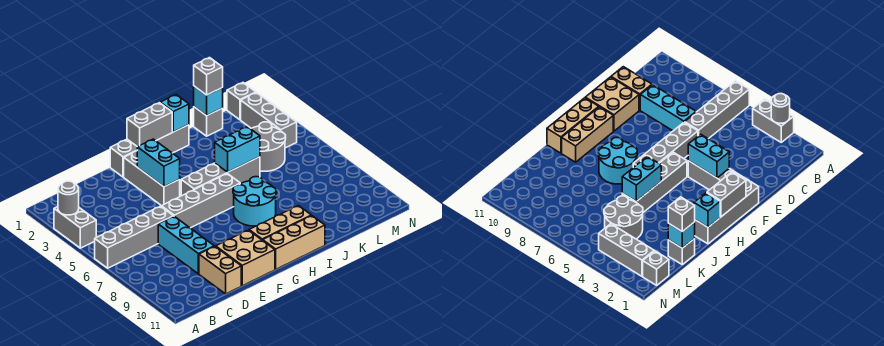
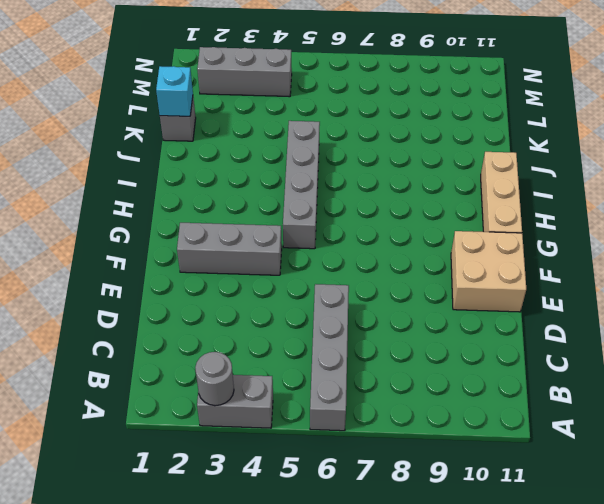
none -> cyan brick D7:D9 level 1
none -> tan brick D10:D11 level 1
none -> grey brick E6:H6 level 1

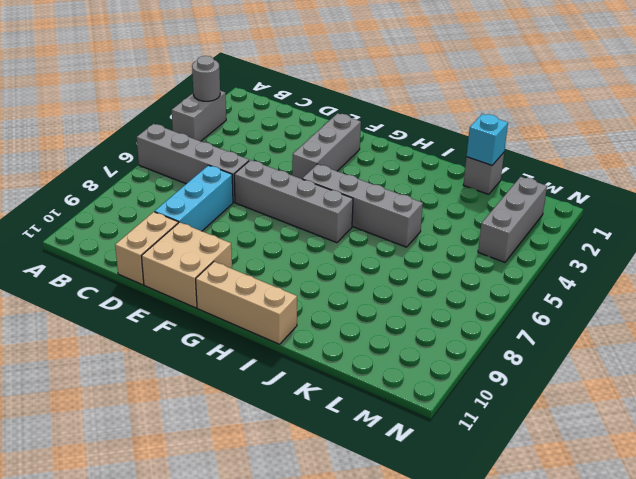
none -> grey brick F1:I1 level 1
none -> tan brick G10:I10 level 1
none -> cyan round brick H7:I8 level 1

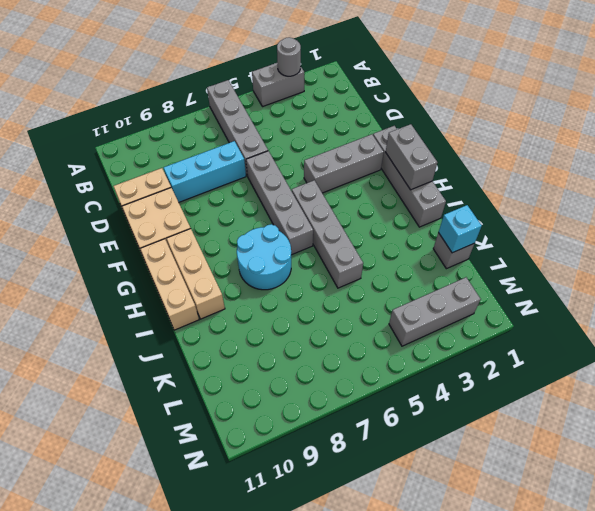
none -> grey round brick K4:L5 level 1
none -> grey brick M1 level 1
none -> cyan brick F3:F4 level 2

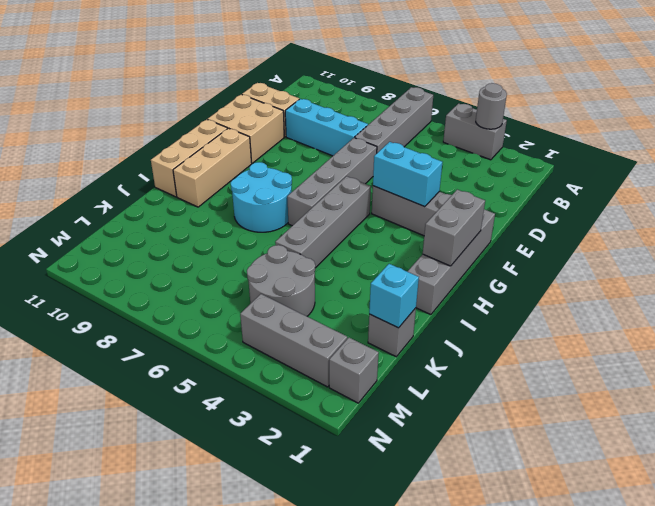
none -> cyan brick I1 level 2
none -> cyan brick I5:J5 level 2
none -> grey brick K1 level 3

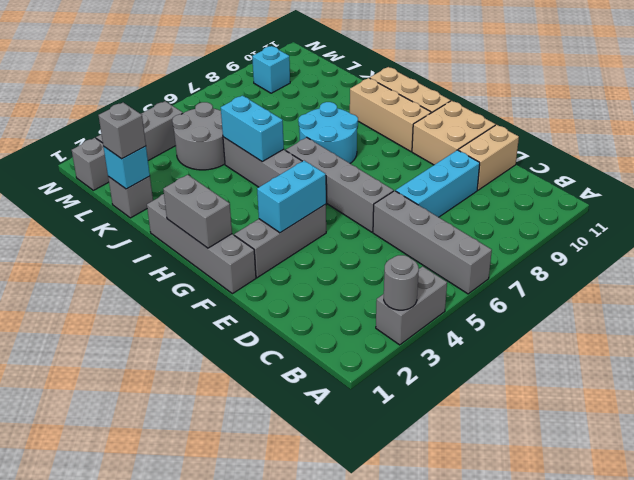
cyan brick M9 level 1 -> cyan brick I1 level 2

